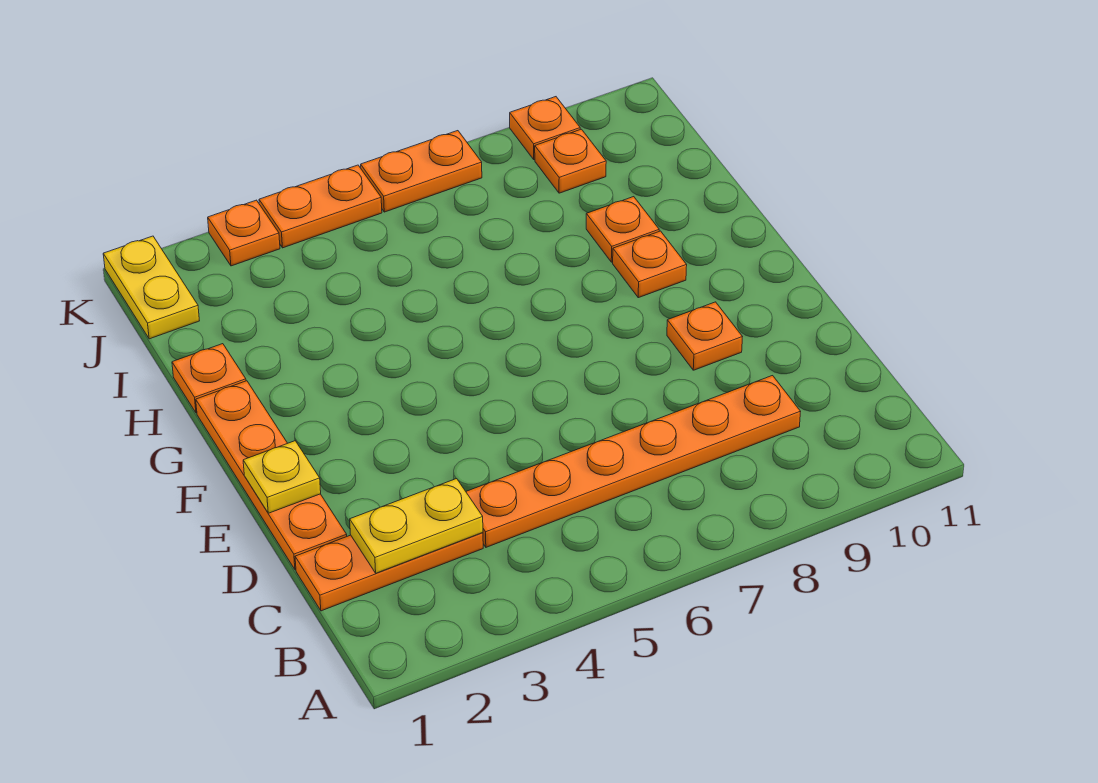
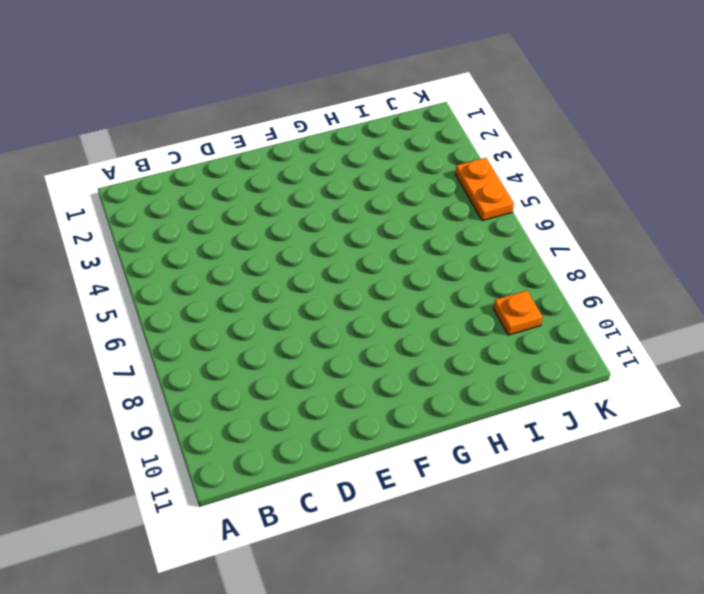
none -> orange plate C1:C3 level 1
none -> orange plate C4:C9 level 1
none -> orange plate D1:G1 level 1

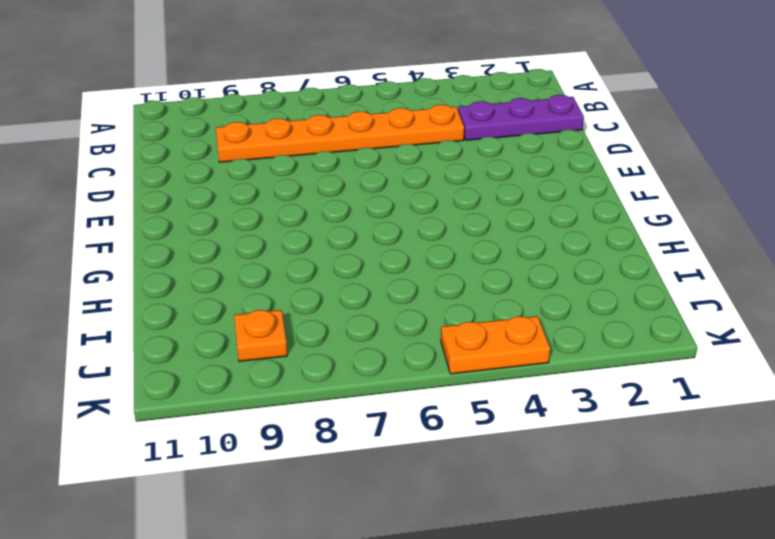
purple plate C1:C3 level 1 -> orange plate C1:C3 level 1
none -> orange plate D1:G1 level 1
none -> orange plate E9 level 1
none -> orange plate G9 level 1

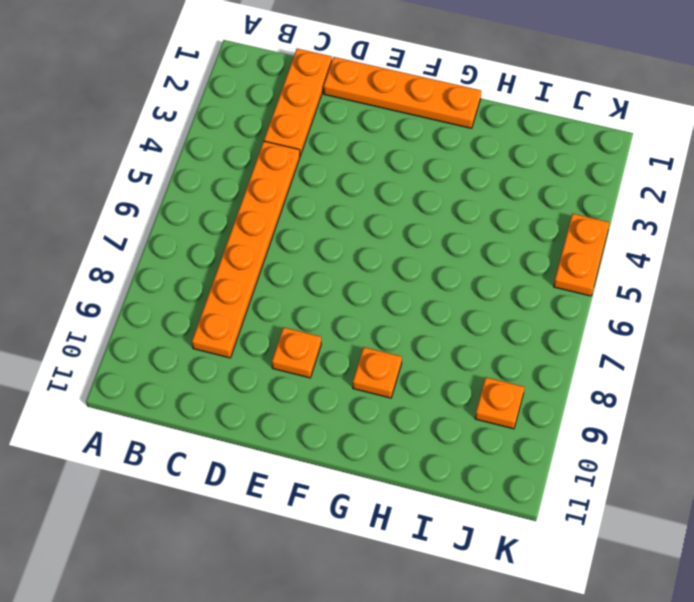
none -> orange plate H1 level 1
none -> orange plate H9 level 1
none -> yellow plate J1:K1 level 1

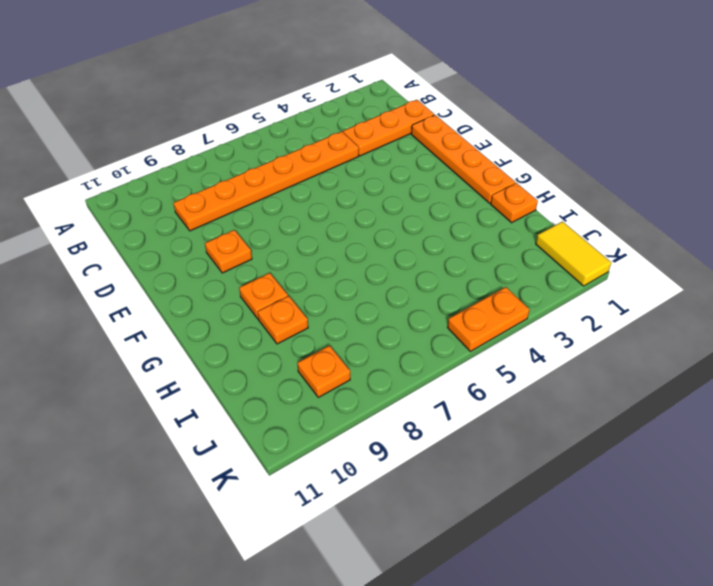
yellow tile J1:K1 level 1 -> yellow plate J1:K1 level 1
none -> orange plate K3 level 1
none -> orange plate K6:K7 level 1
none -> orange plate K9 level 1

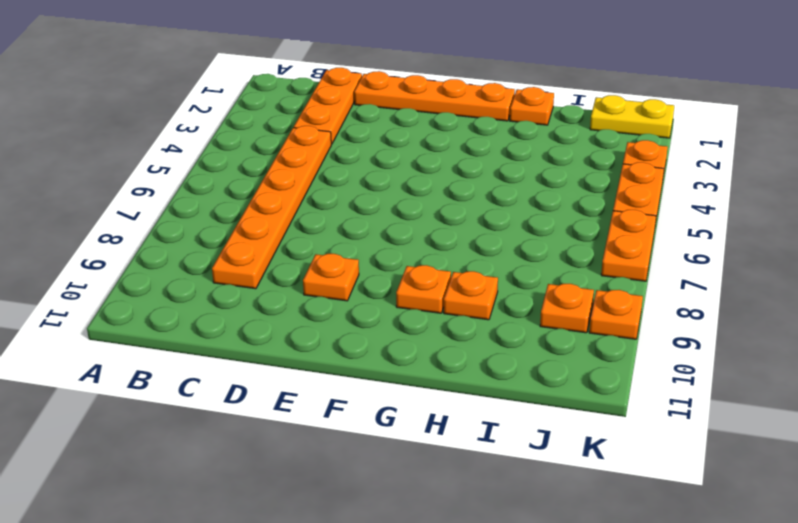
none -> yellow plate C2:C3 level 2
none -> yellow plate E1 level 2

